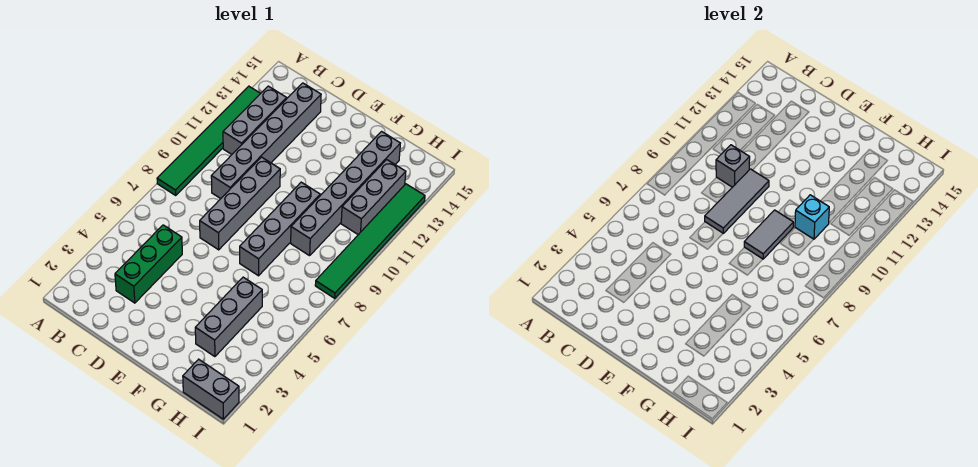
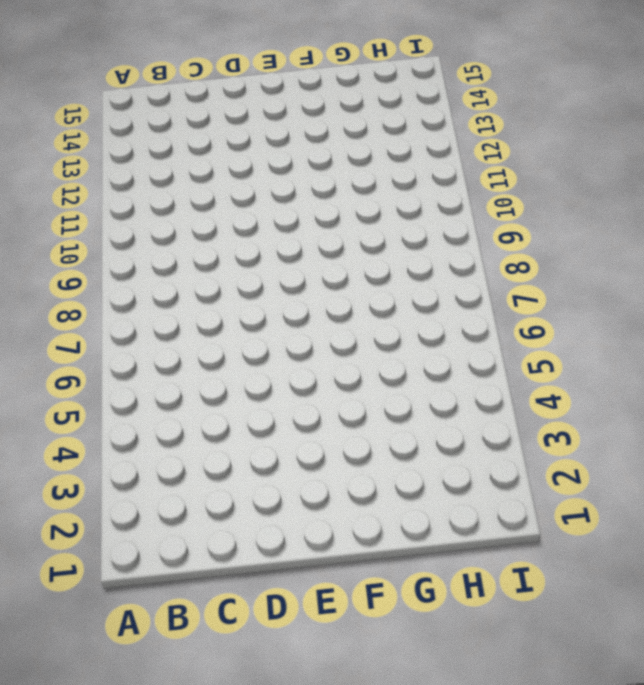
none -> green tile A8:A13 level 1
none -> grey brick B11:B13 level 1
none -> green brick C3:C5 level 1

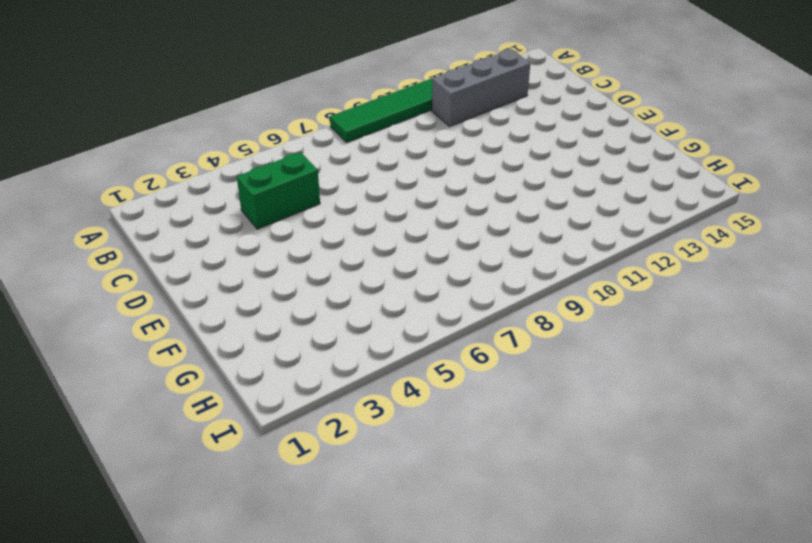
green brick C4:C5 level 1 -> green brick C3:C5 level 1
none -> grey brick C9:C14 level 1
none -> grey brick D7:D10 level 1
none -> grey brick F7:F10 level 1

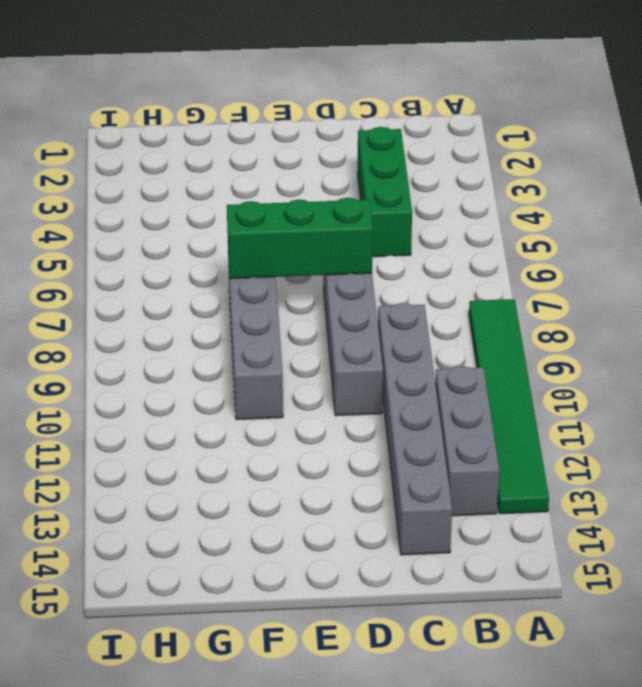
green brick D7:F7 level 2 -> none
none -> grey brick G3:G5 level 1
none -> grey brick G9:G14 level 1
none -> grey brick H1:I1 level 1

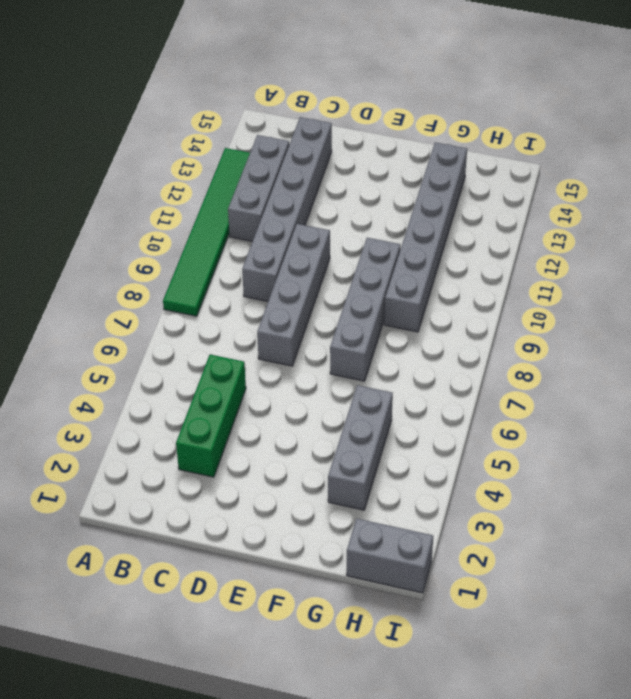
none -> grey brick H11:H13 level 1
none -> green tile I8:I13 level 1
none -> grey brick C10 level 2

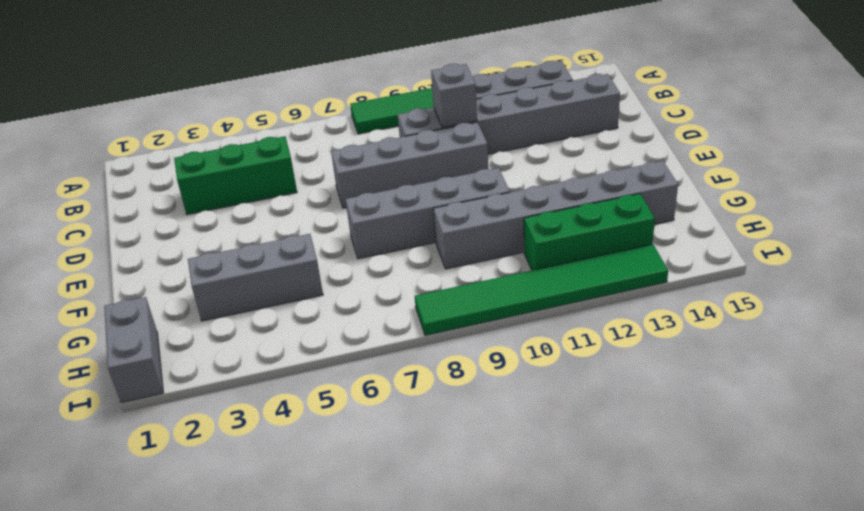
green brick H11:H13 level 1 -> grey brick H11:H13 level 1
none -> grey tile D8:D10 level 2
none -> grey tile F8:F9 level 2
none -> cyan brick G10 level 2

